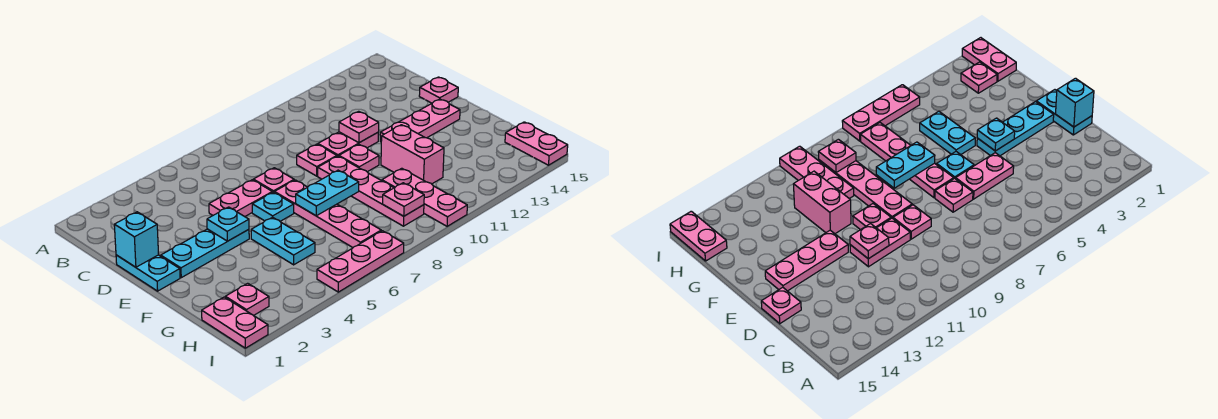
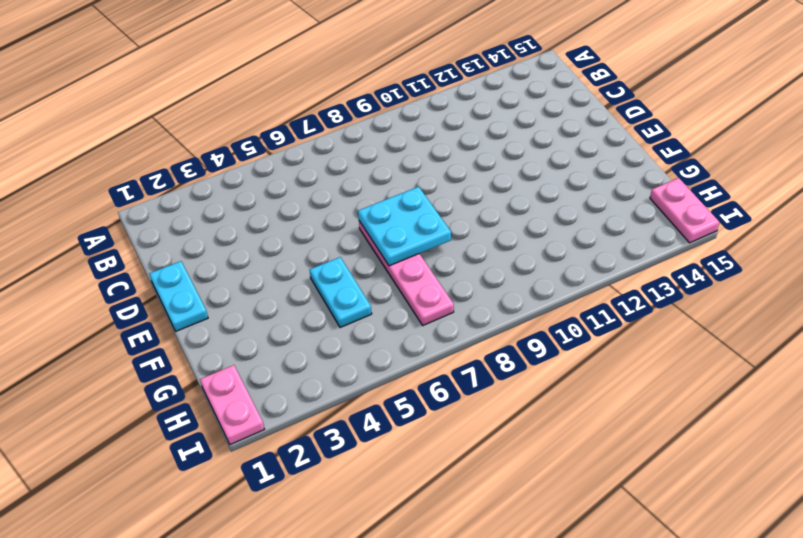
cyan plate E7:F8 level 2 -> cyan plate F7:F8 level 2
none -> pink plate D5:D6 level 1
none -> pink plate D7 level 1
none -> pink plate D9 level 1

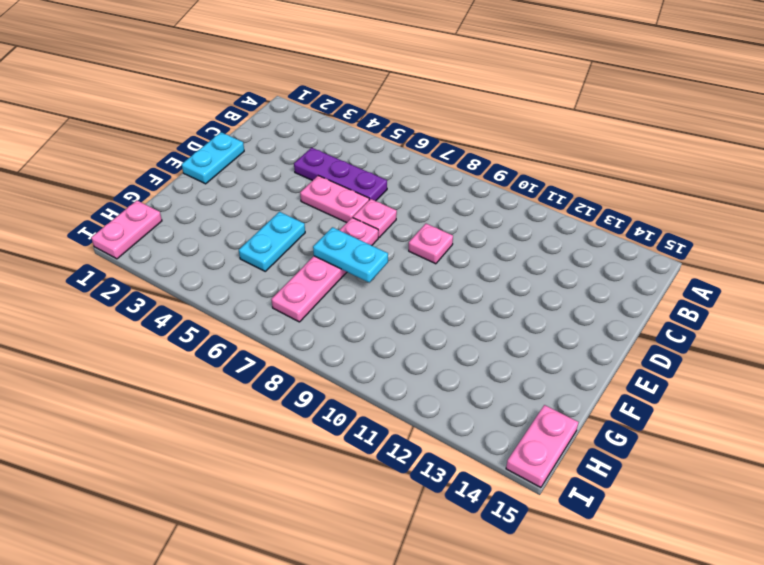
purple plate C4:C6 level 1 -> none
none -> pink plate D10:D11 level 1
none -> pink plate D15 level 1
none -> cyan plate E2:E4 level 1

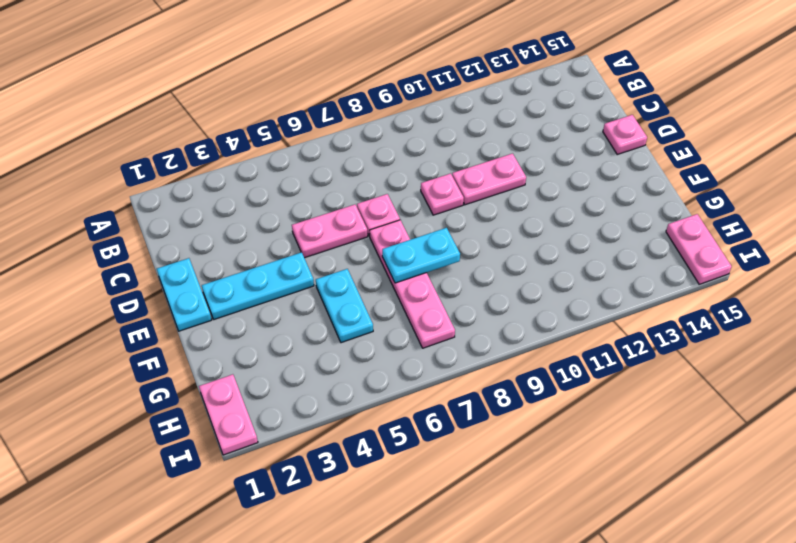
none -> cyan plate E6 level 1
none -> pink plate E9:H9 level 1
none -> pink plate E10 level 1

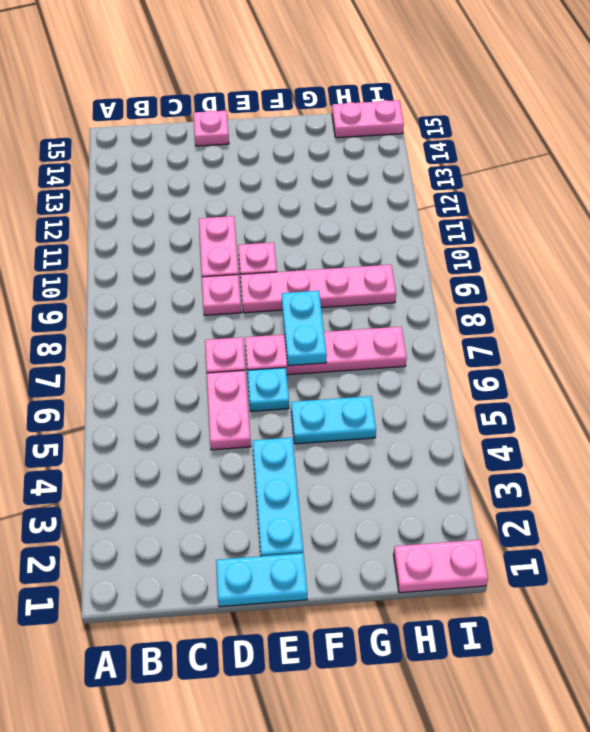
none -> pink plate E12:E14 level 1
none -> pink brick F11:G11 level 1
none -> pink plate G10:I10 level 1

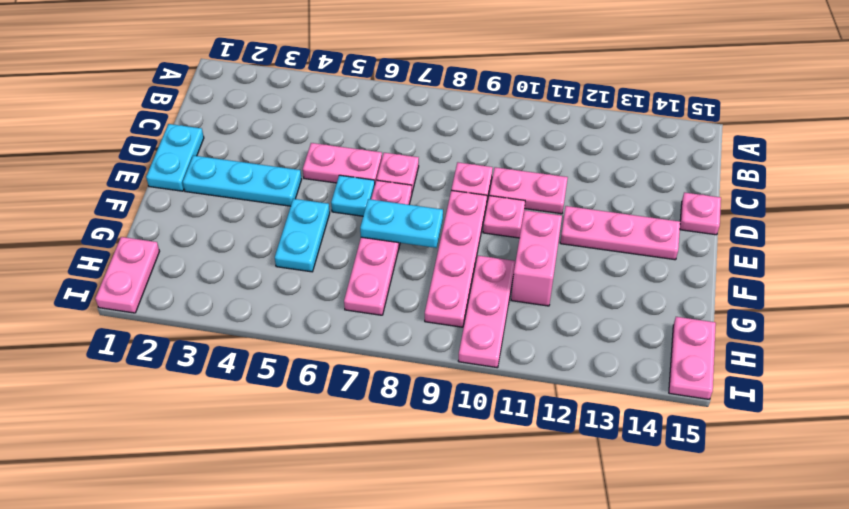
none -> pink plate H2 level 1
none -> pink plate I5:I7 level 1
none -> cyan brick D1 level 2

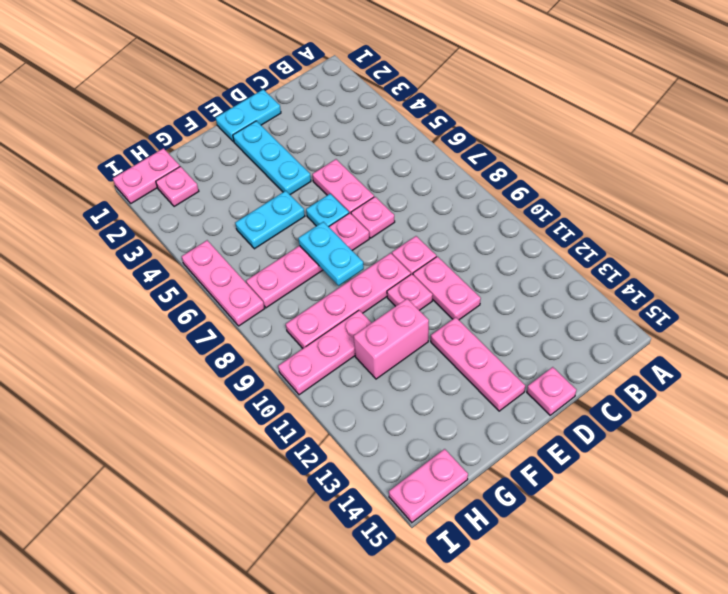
none -> cyan brick D1 level 2
none -> pink plate D11 level 2
none -> cyan plate E4 level 2

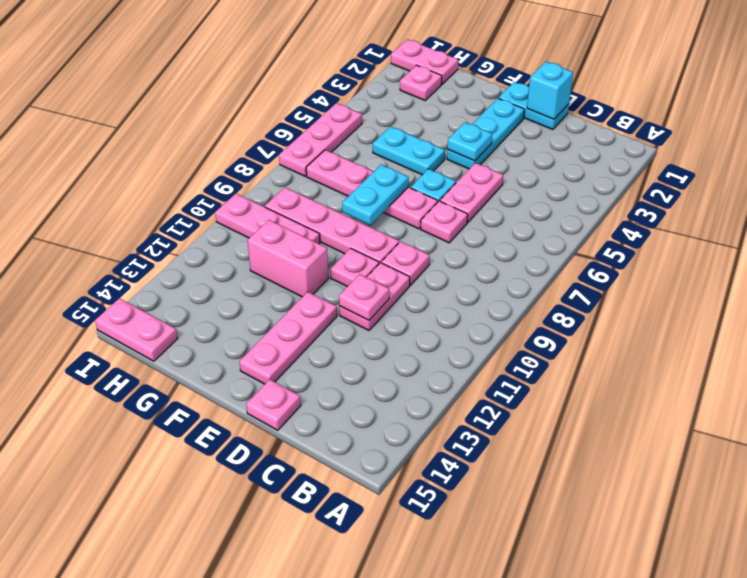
none -> pink plate H9 level 2

